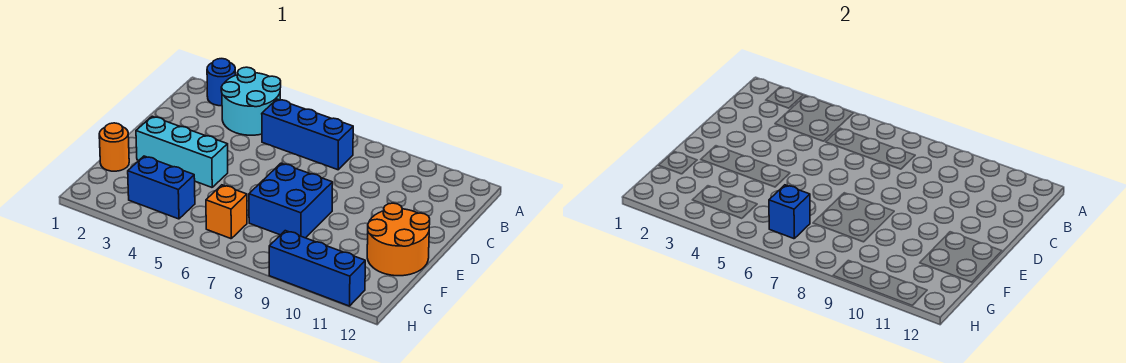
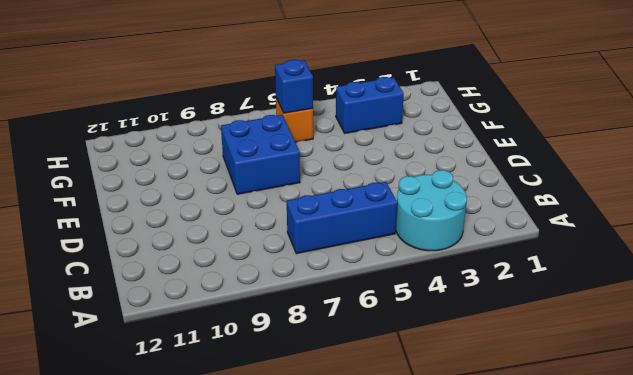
none -> blue round brick A2 level 1
none -> cyan brick E2:E4 level 1

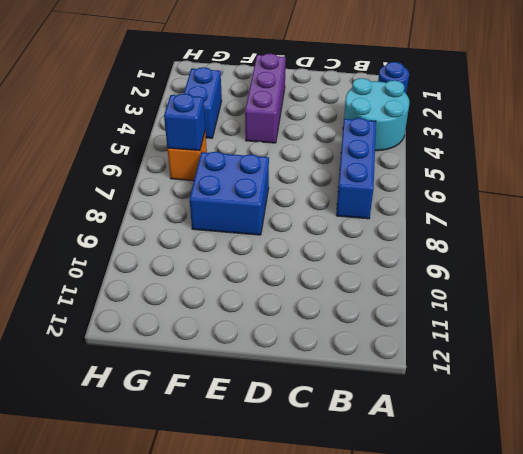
purple brick E2:E4 level 1 -> cyan brick E2:E4 level 1
none -> orange round brick E11:F12 level 1
none -> orange round brick F1 level 1

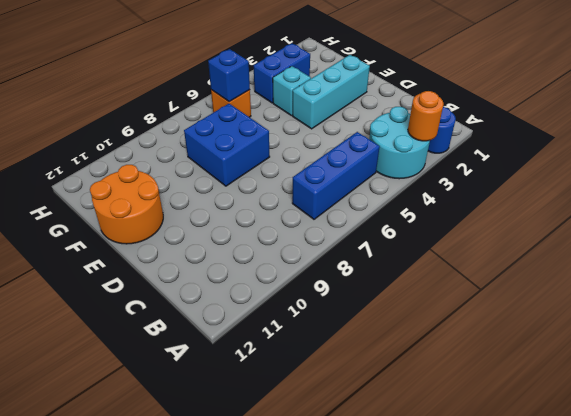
orange round brick A3 level 2 -> orange round brick F1 level 1
cyan brick F4 level 1 -> none
none -> blue brick H9:H11 level 1

